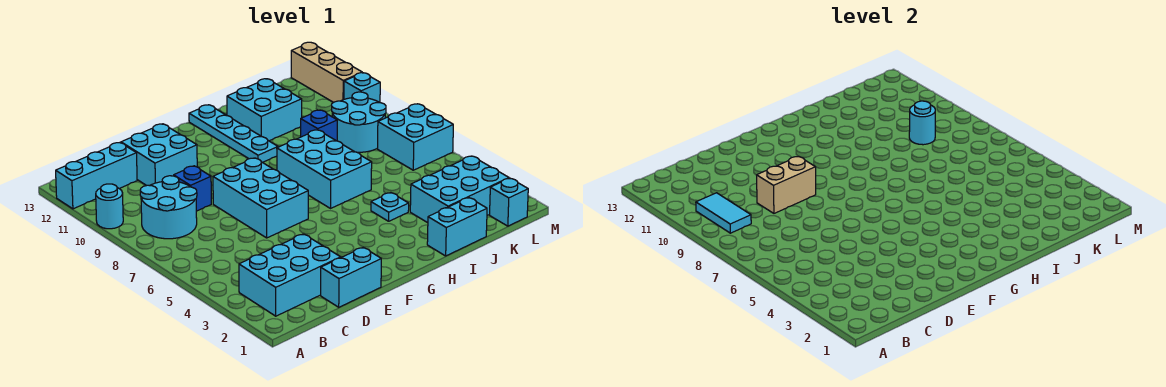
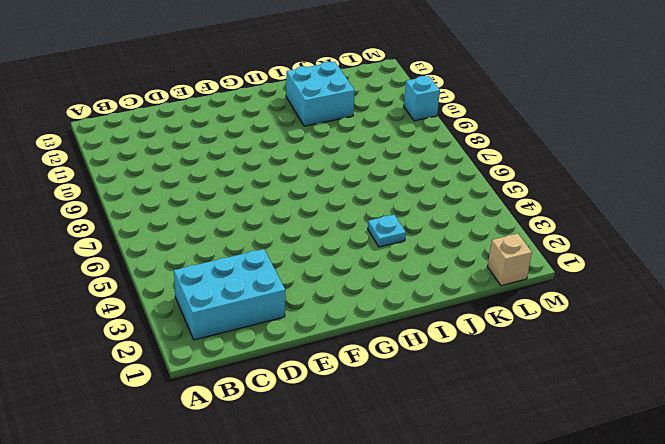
tan brick L1 level 1 -> cyan brick L1 level 1
none -> cyan round brick A10 level 1
none -> cyan brick A12:C12 level 1
none -> cyan round brick B8:C9 level 1

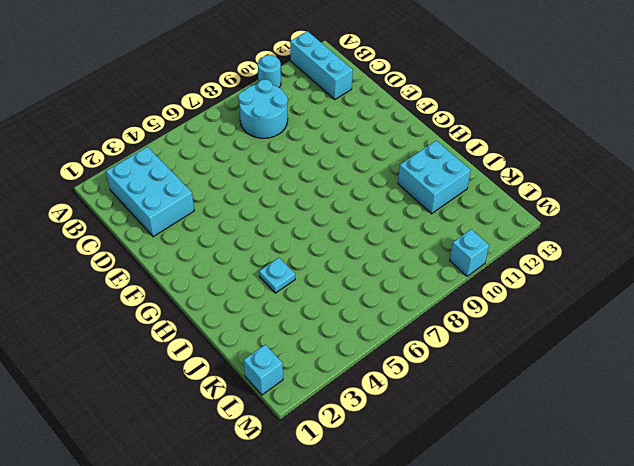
none -> cyan brick D1:E1 level 1
none -> blue brick D9 level 1
none -> cyan brick D11:E12 level 1

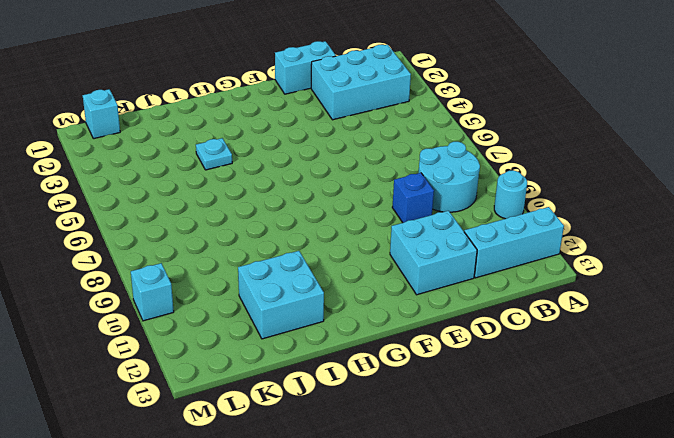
none -> cyan brick E6:F8 level 1
none -> cyan brick H6:I8 level 1
none -> cyan plate H10:H13 level 1

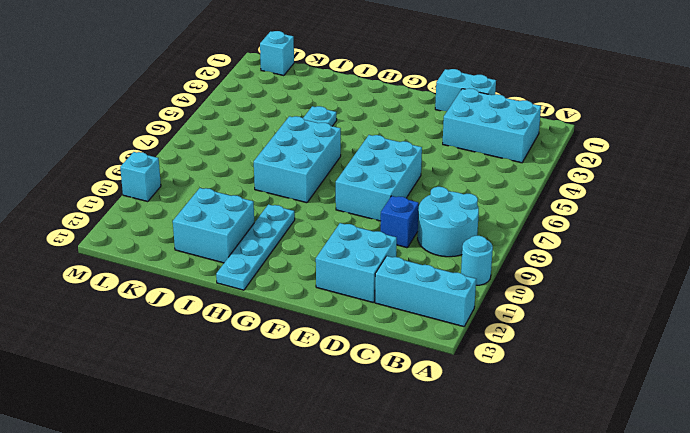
none -> cyan brick I1:J1 level 1
none -> cyan brick J2:L3 level 1
none -> blue brick J9 level 1

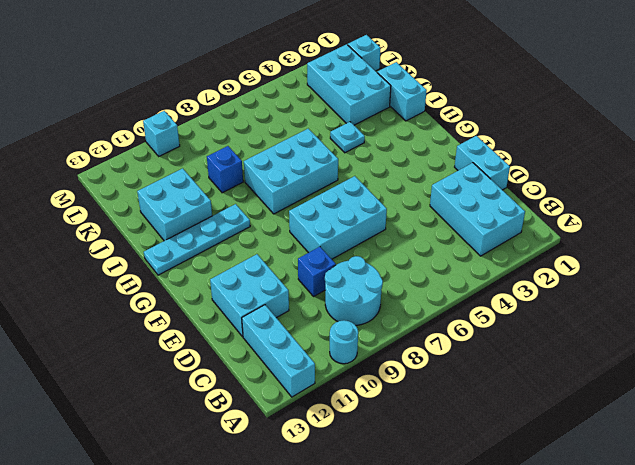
none -> cyan round brick K8:L9 level 1
none -> cyan brick L6:M7 level 1
none -> tan brick M11:M13 level 1

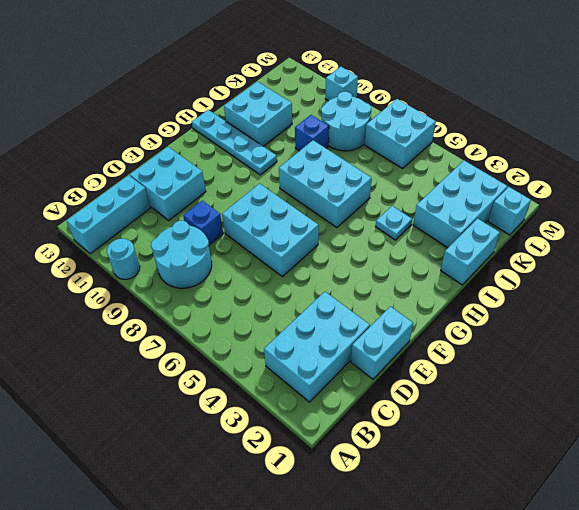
none -> tan brick M11:M13 level 1
none -> cyan tile B9:B10 level 2
none -> tan brick D9:E9 level 2

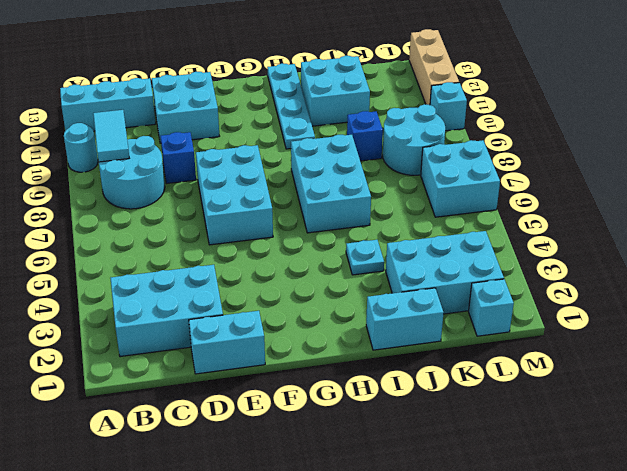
none -> tan brick D9:E9 level 2
none -> cyan round brick K9 level 2

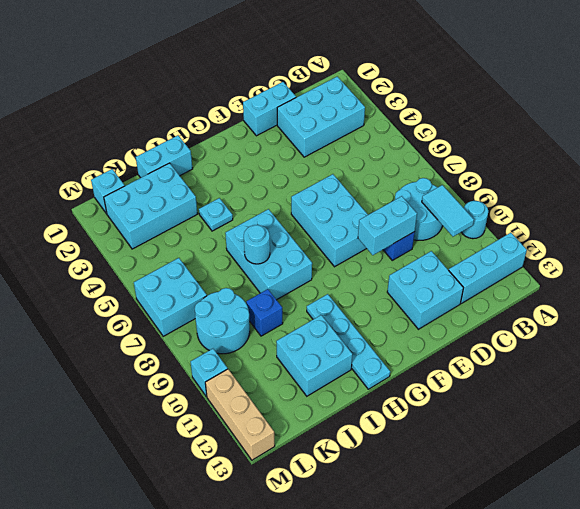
cyan brick D9:E9 level 2 -> tan brick D9:E9 level 2
cyan round brick I7 level 2 -> cyan round brick K9 level 2

